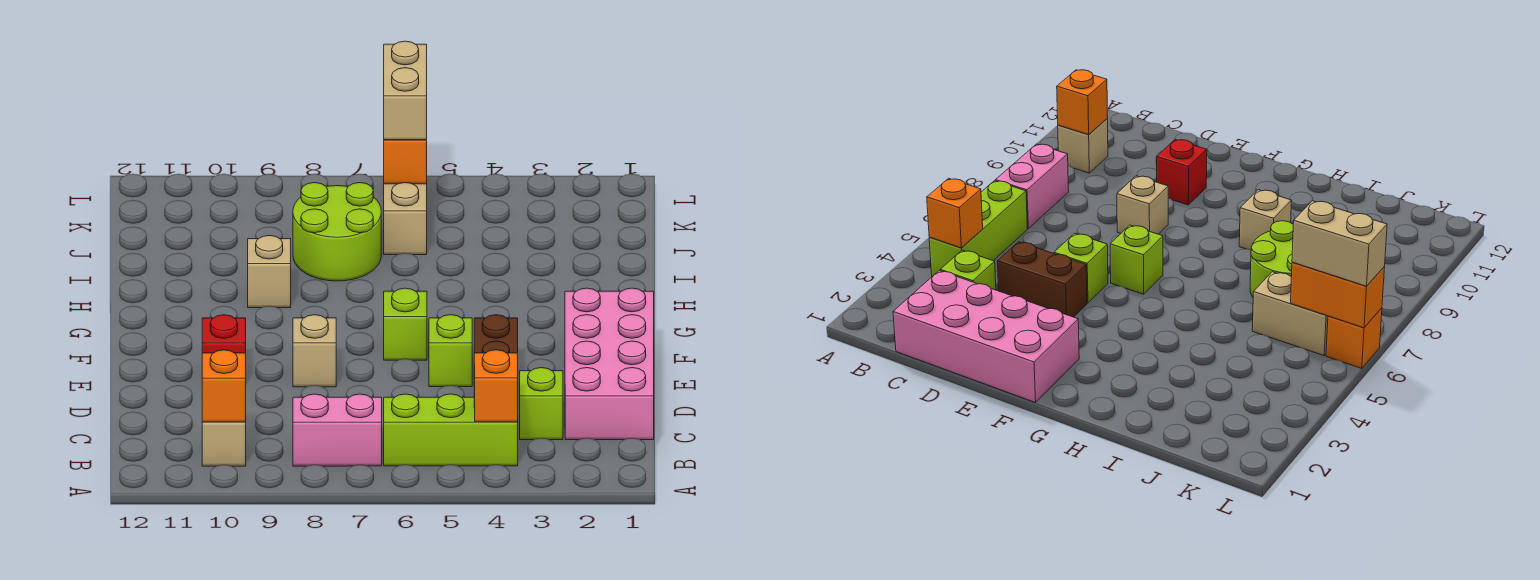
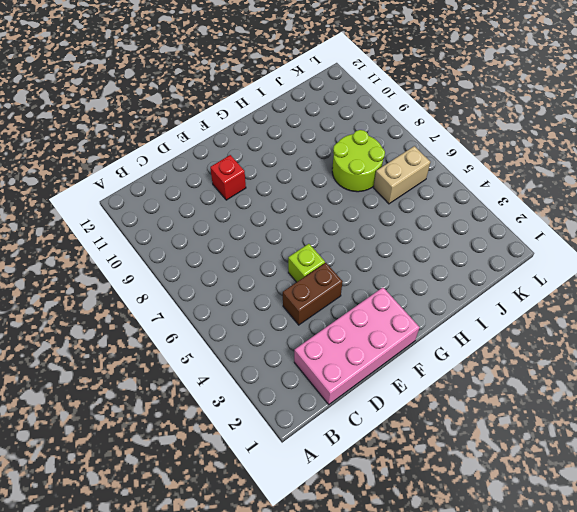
none -> lime brick B4:B6 level 1
none -> pink brick B7:B8 level 1
none -> tan brick B10 level 1

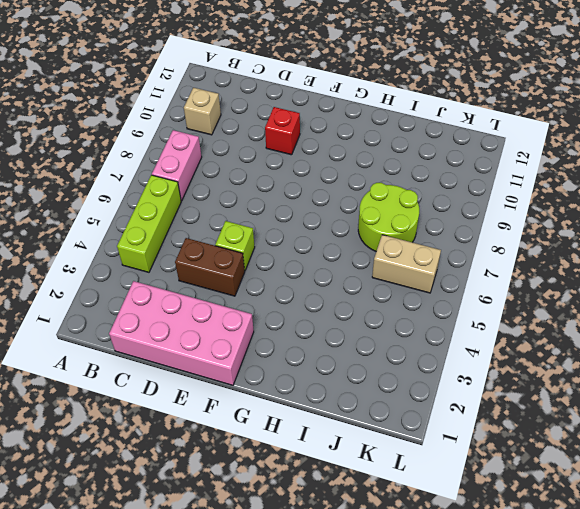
none -> lime brick C3 level 1
none -> tan brick E8 level 1
none -> lime brick F6 level 1

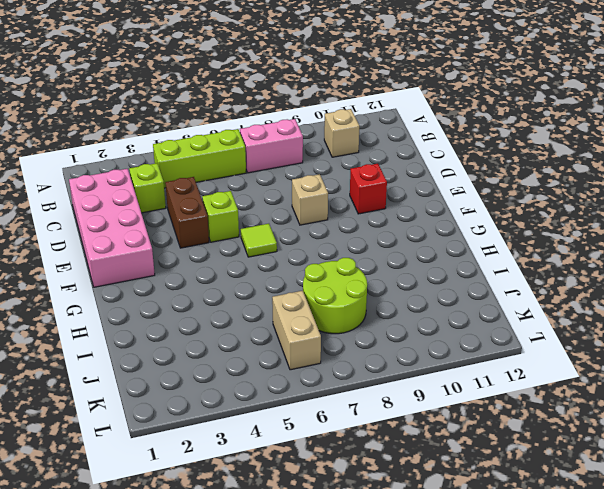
lime tile F6 level 1 -> lime brick F6 level 1
none -> tan brick H9 level 1
none -> orange brick L6 level 1
none -> orange brick B4 level 2

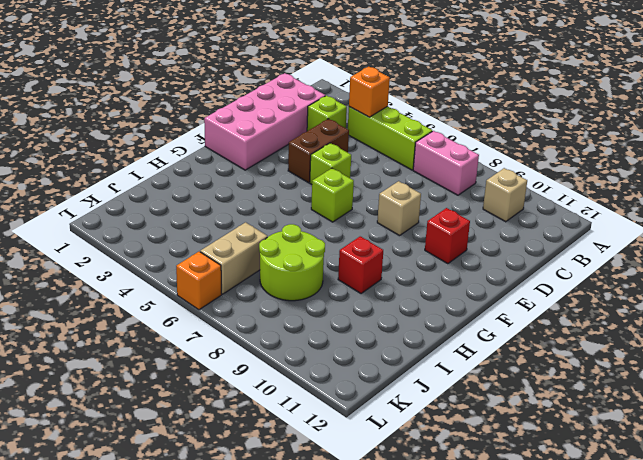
red brick H9 level 1 -> tan brick H9 level 1
none -> orange brick B10 level 2
none -> orange brick K6:L6 level 2
none -> tan brick K6:L6 level 3

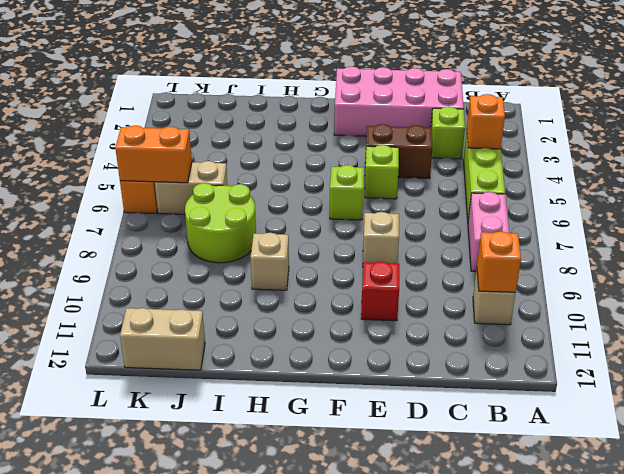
tan brick J12:K12 level 1 -> tan brick K6:L6 level 3

